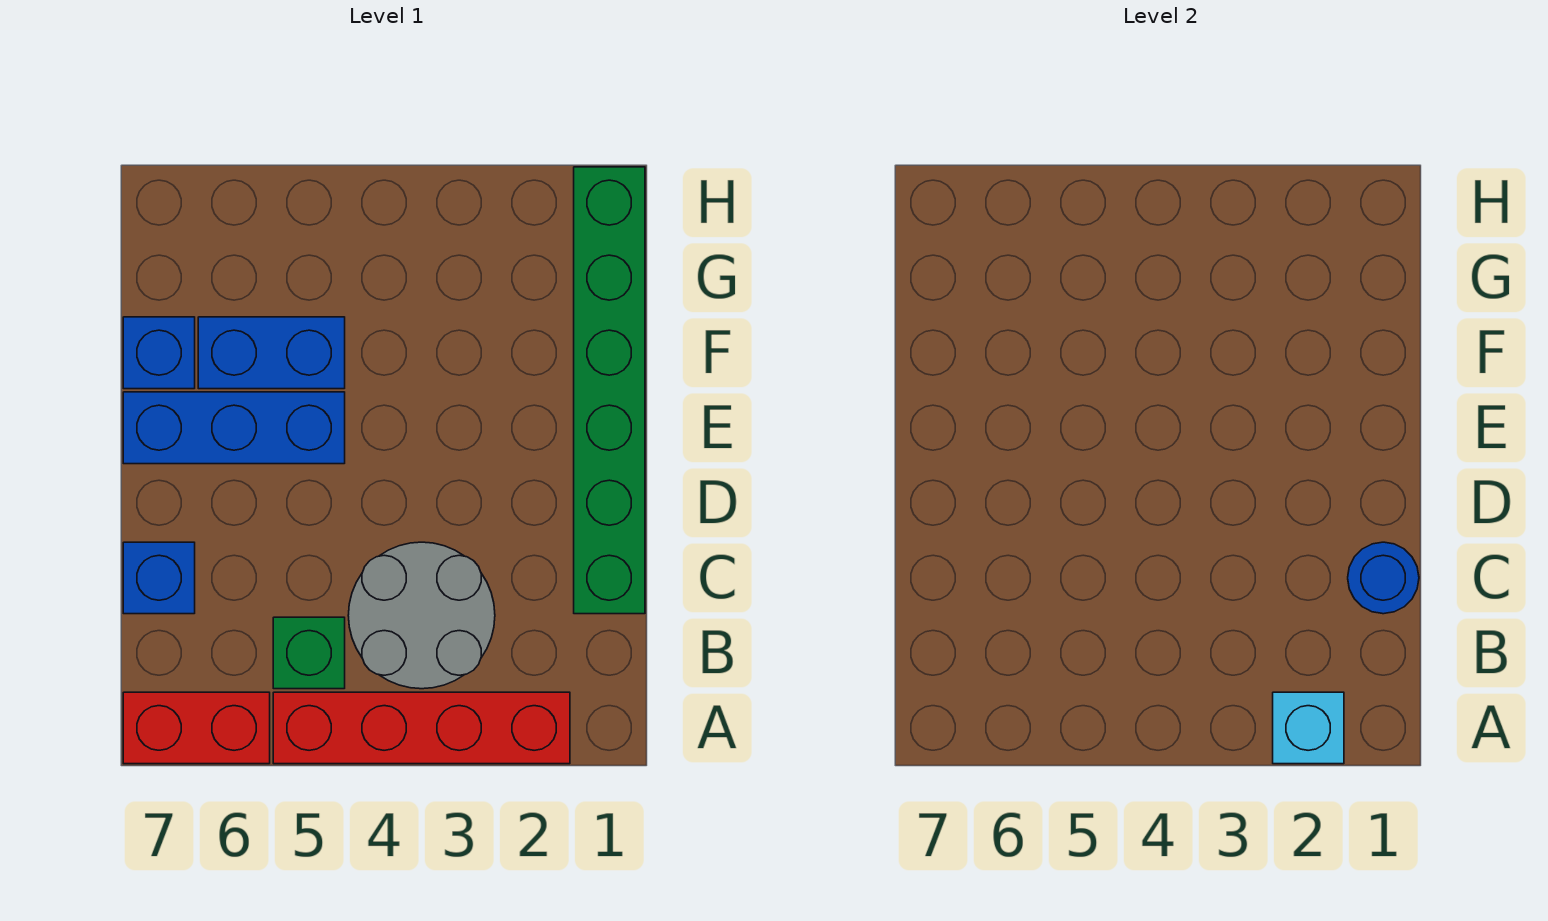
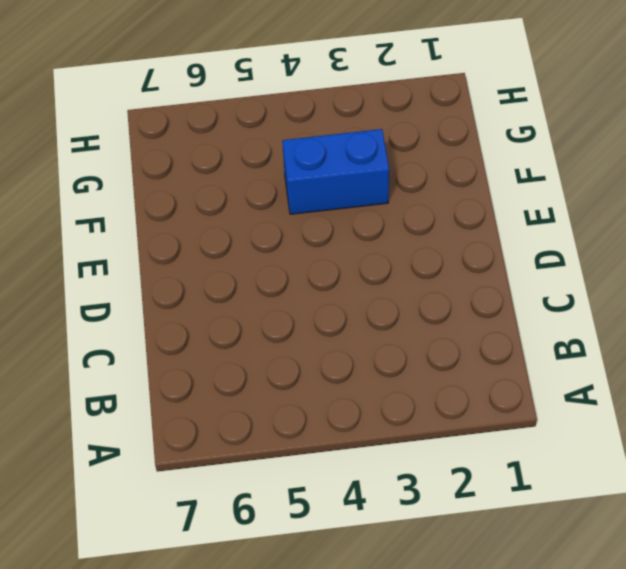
blue brick F3:F4 level 1 -> blue brick F5:F6 level 1
none -> red brick A2:A5 level 1
none -> red brick A6:A7 level 1

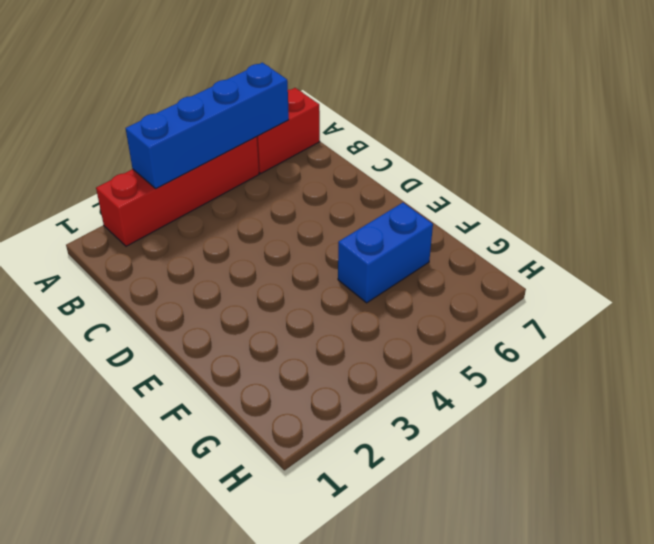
blue brick A3:A6 level 2 -> none
none -> grey round brick B3:C4 level 1
none -> green brick B5 level 1

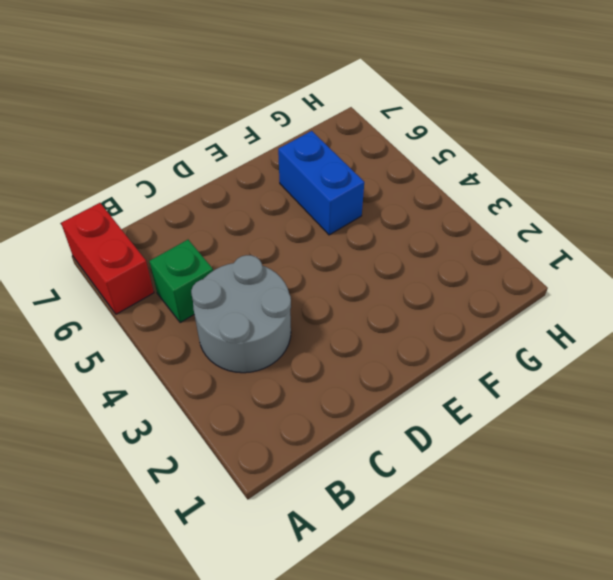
none -> red brick A2:A5 level 1
none -> green brick C1:H1 level 1

